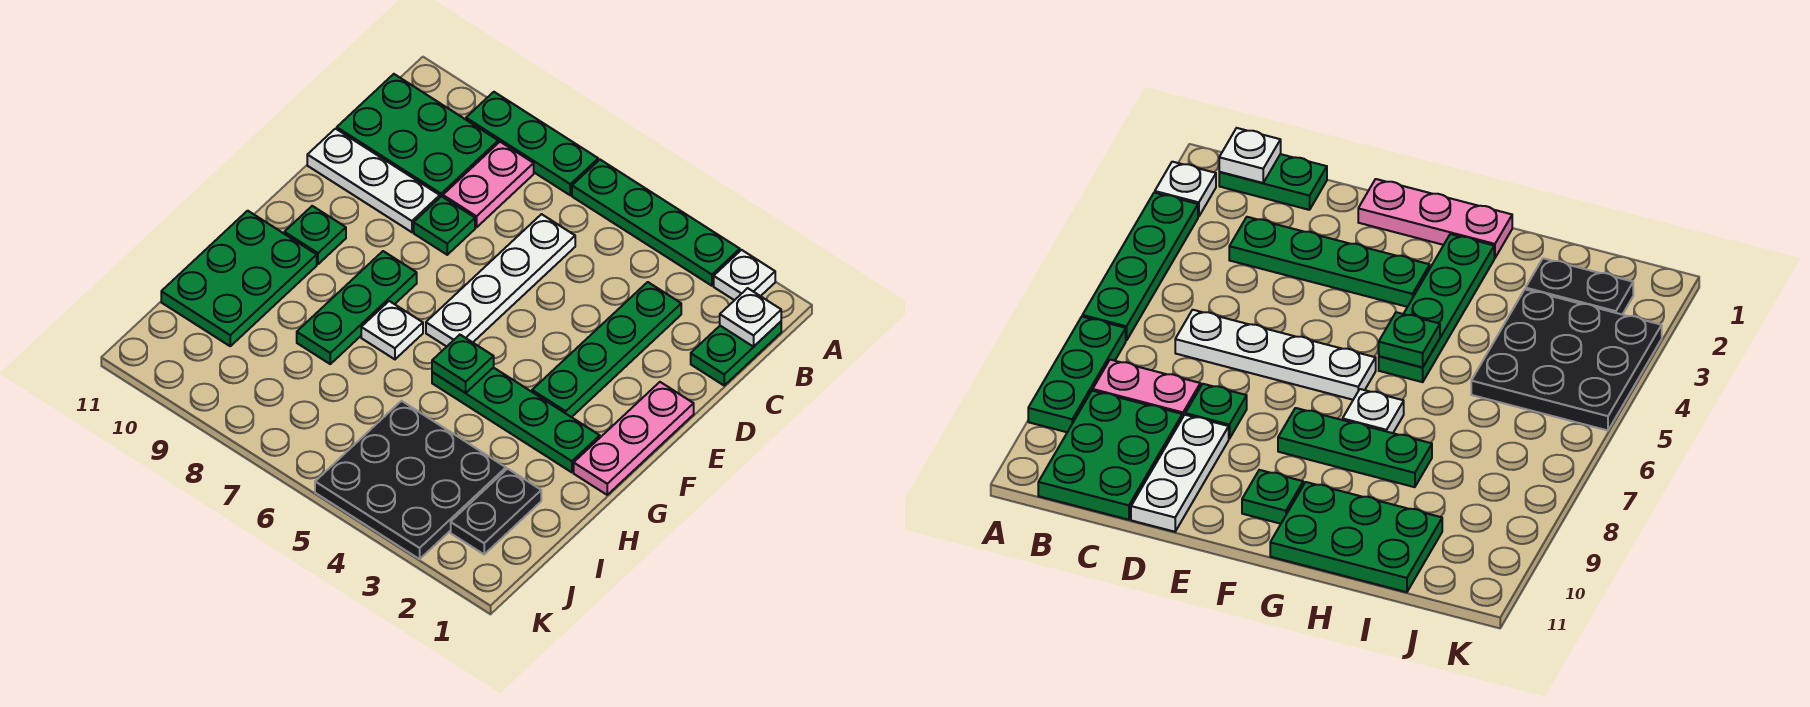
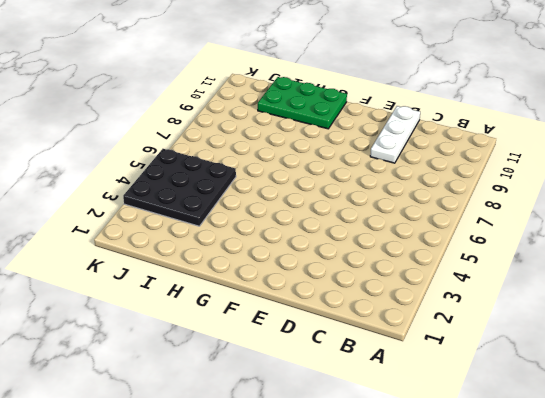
none -> white plate A2 level 1
none -> green plate A3:A6 level 1
none -> green plate A7:A9 level 1

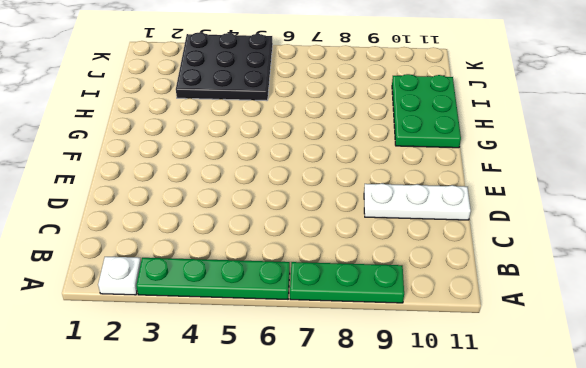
none -> green plate B1:C1 level 1
none -> pink plate B8:C8 level 1
none -> green plate B9:C11 level 1

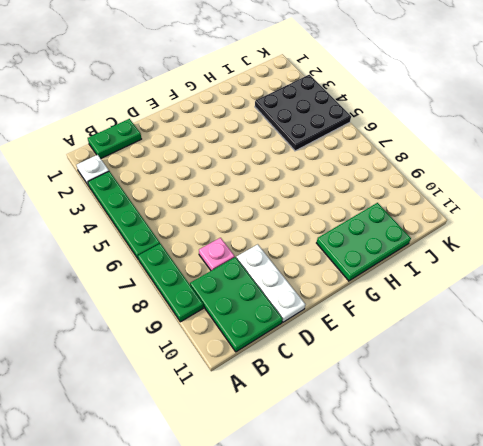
pink plate C8 level 1 -> pink plate B8:C8 level 1
none -> green plate C3:F3 level 1
none -> white plate C6:F6 level 1
none -> green plate D8 level 1

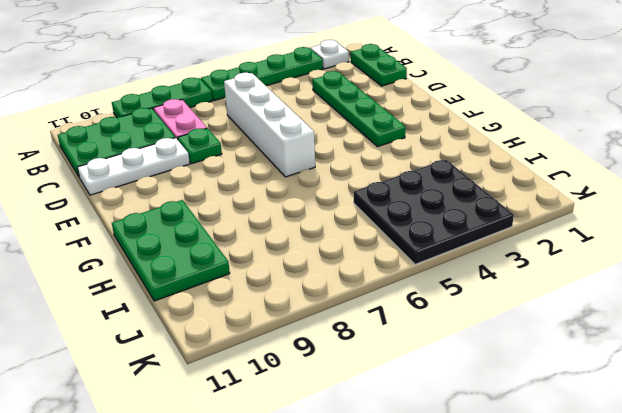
white brick C6:F6 level 1 -> white plate C6:F6 level 1
none -> pink plate E1:G1 level 1
none -> green plate F8:H8 level 1
none -> green plate F10 level 1

